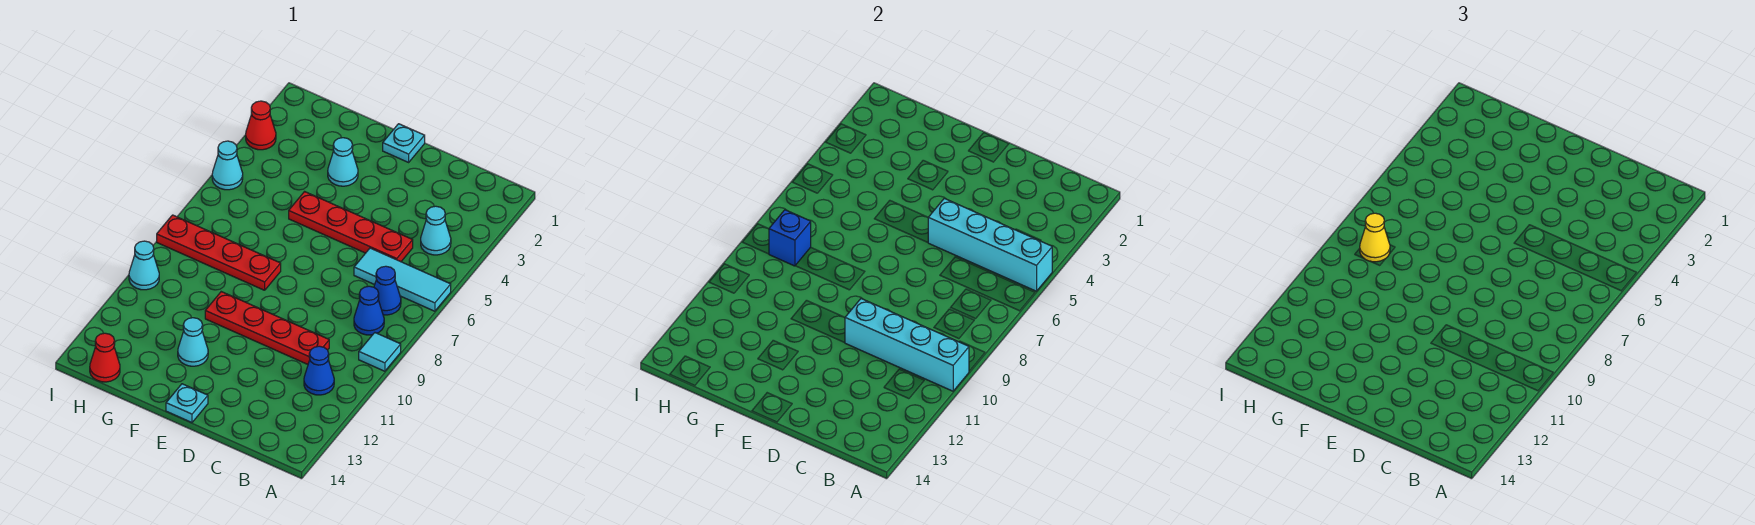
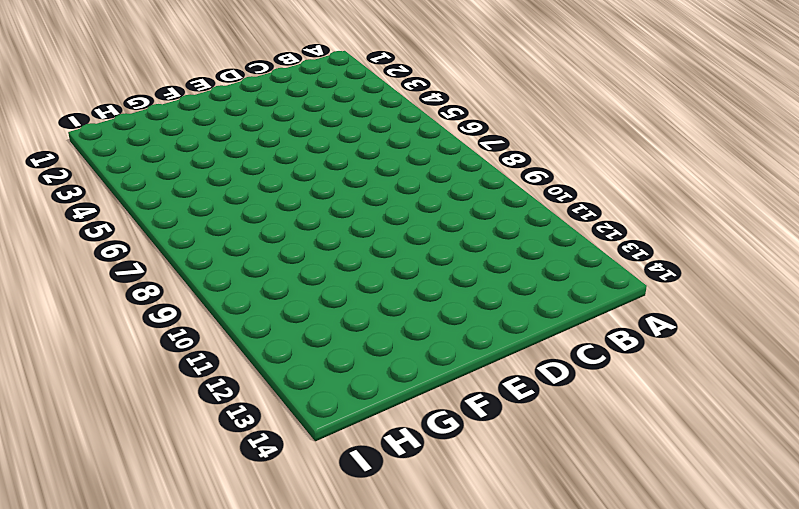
none -> cyan tile A6:C6 level 1
none -> cyan tile A9 level 1
none -> cyan cone B4 level 1

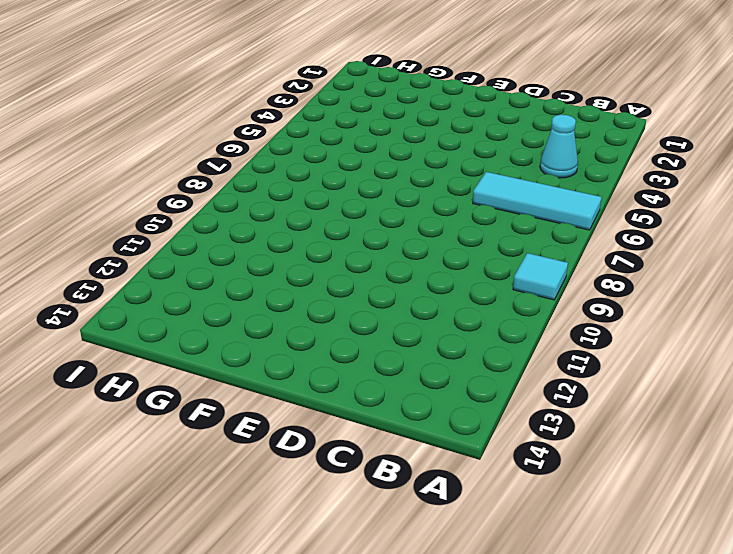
none -> blue cone B7 level 1
none -> blue cone B8 level 1
none -> blue cone B11 level 1

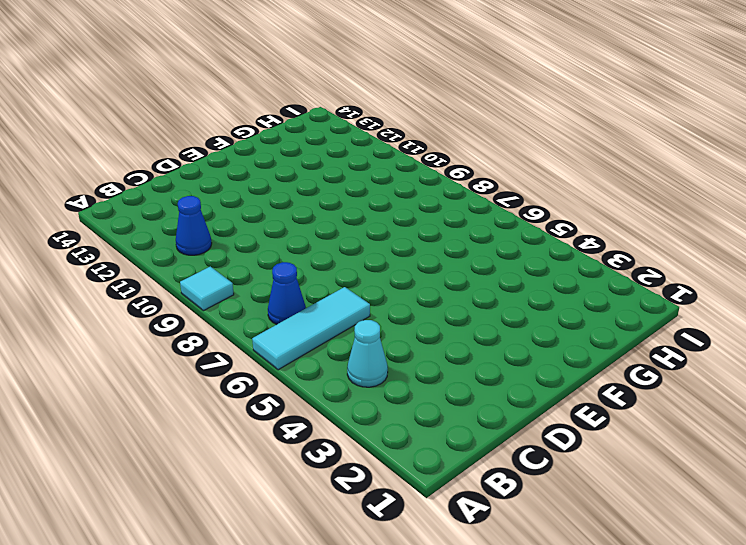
none -> blue cone B8 level 1
none -> red plate C5:F5 level 1
none -> red plate C10:F10 level 1

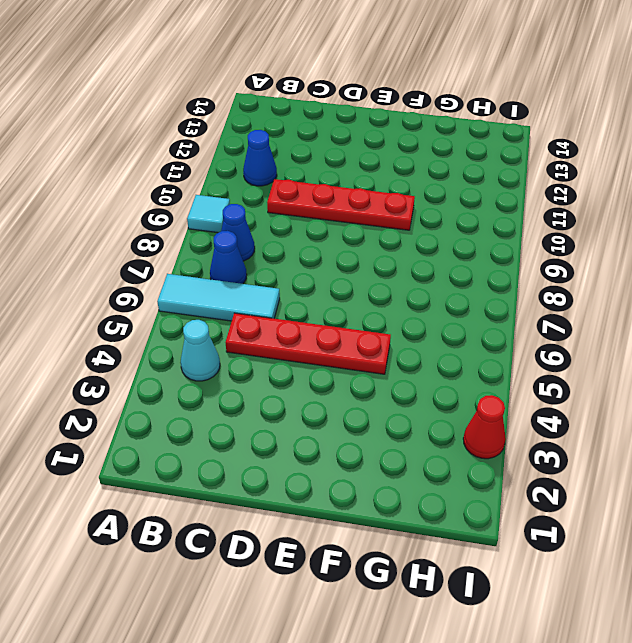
none -> cyan plate E1 level 1
none -> cyan plate E14 level 1
none -> cyan cone F3 level 1

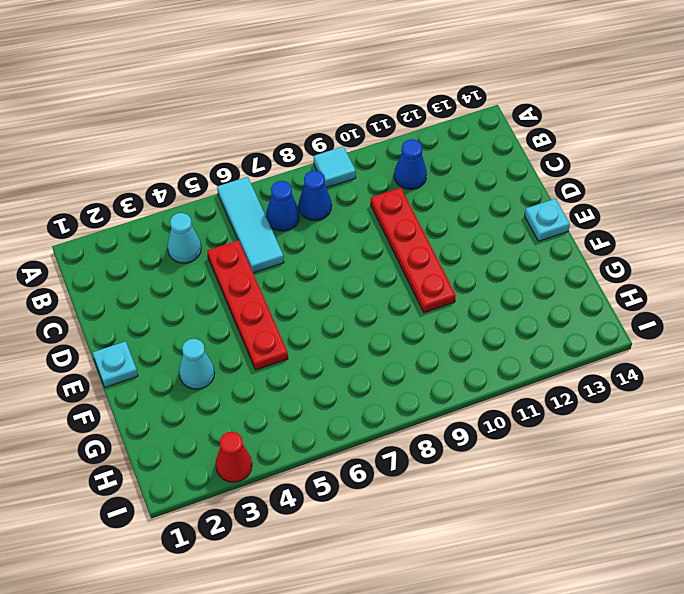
none -> red plate F8:I8 level 1
none -> cyan cone F12 level 1
none -> red cone H14 level 1

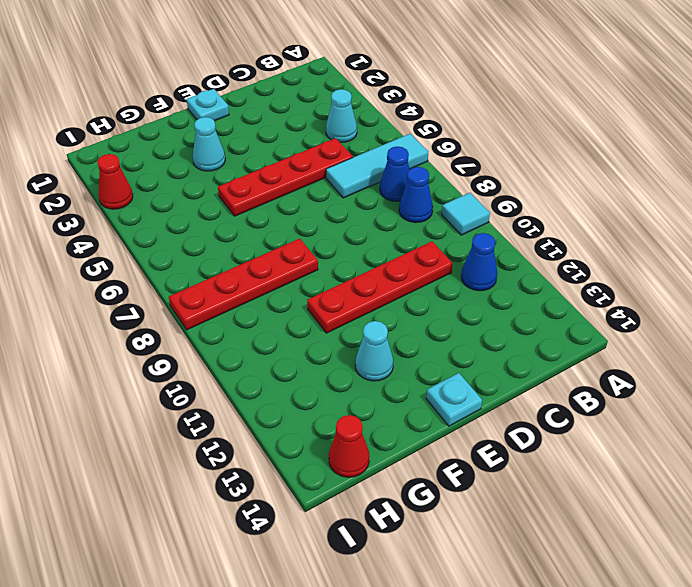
none -> cyan cone I5 level 1
none -> cyan cone I10 level 1
none -> cyan brick A5:D5 level 2

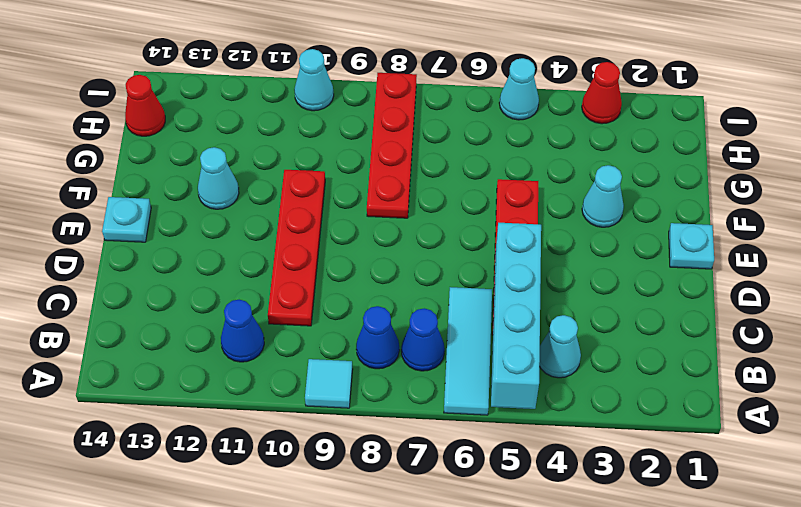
none -> cyan brick A10:D10 level 2
none -> blue brick H8 level 2
none -> yellow cone H8 level 3

